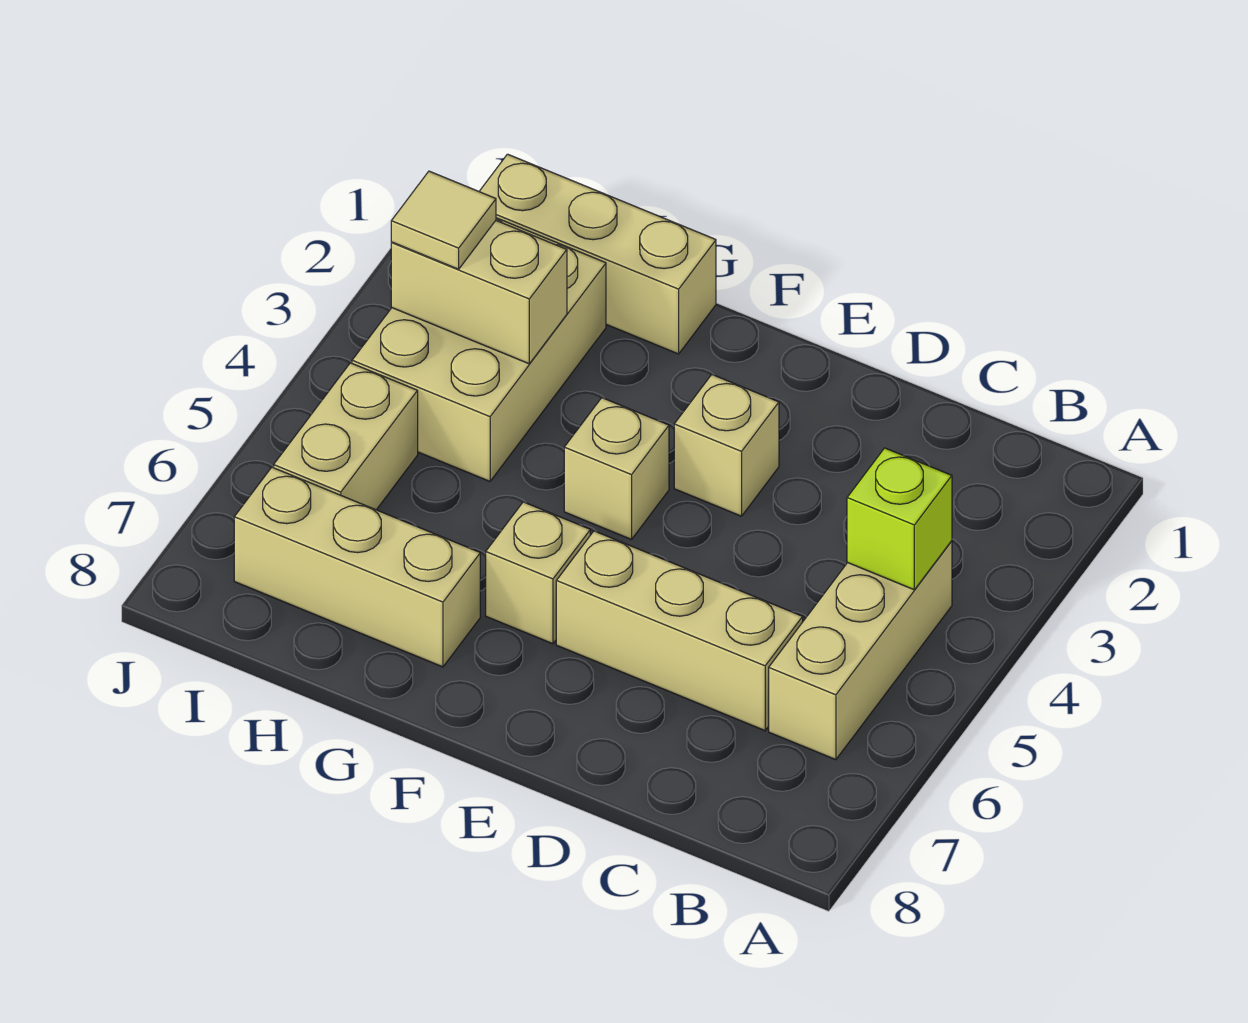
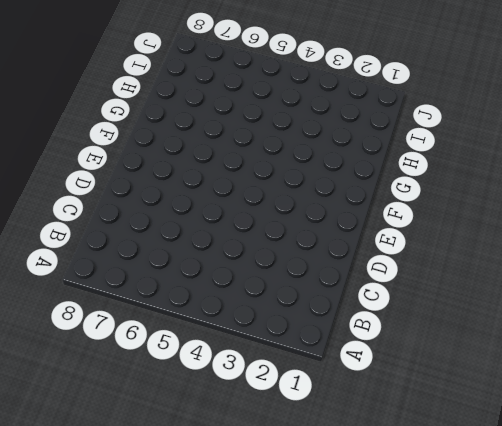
none -> tan brick B4:B6 level 1
none -> tan brick C6:E6 level 1
none -> tan brick E3 level 1

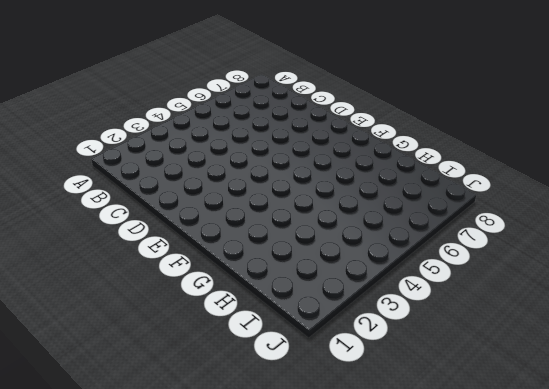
none -> tan brick B4:B6 level 1
none -> tan brick C6:E6 level 1
none -> tan brick E3 level 1

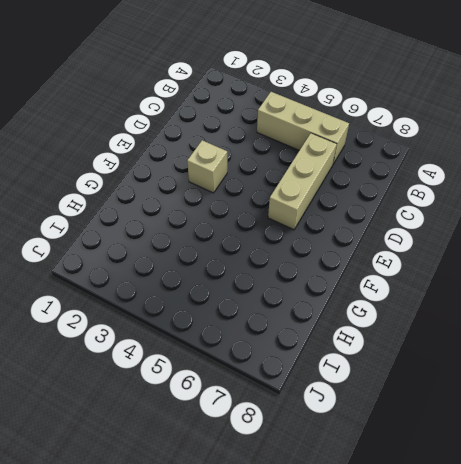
none -> tan brick F4 level 1
none -> tan brick F6 level 1
none -> tan brick G1:I1 level 1

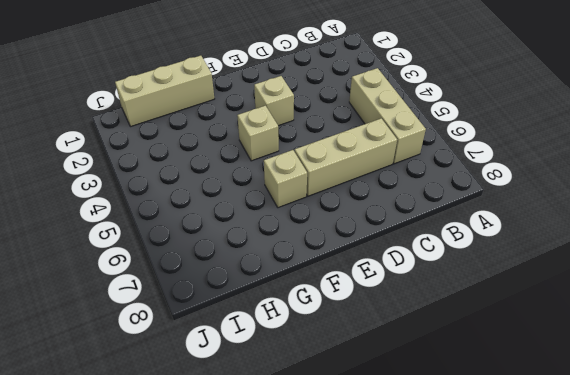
none -> tan brick G7:I7 level 1
none -> tan brick H2:I4 level 1
none -> tan brick I5:I6 level 1

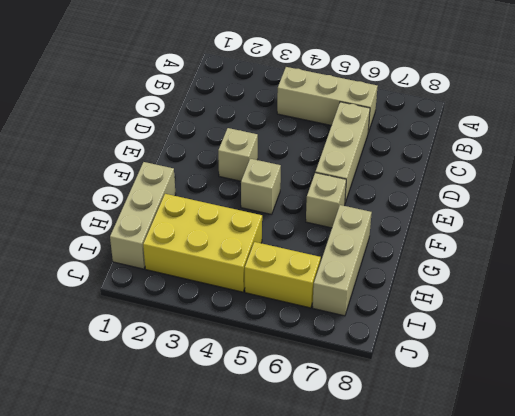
yellow brick H2:I4 level 1 -> tan brick H2:I4 level 1
yellow brick I5:I6 level 1 -> tan brick I5:I6 level 1
none -> lime brick B4 level 2
none -> tan brick H3:I3 level 2
none -> tan tile I3 level 3

